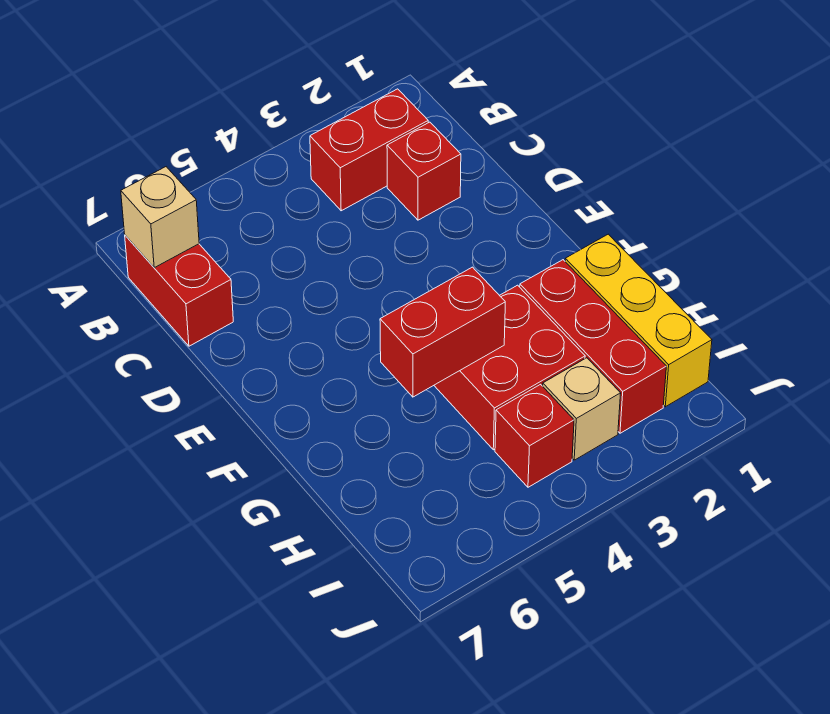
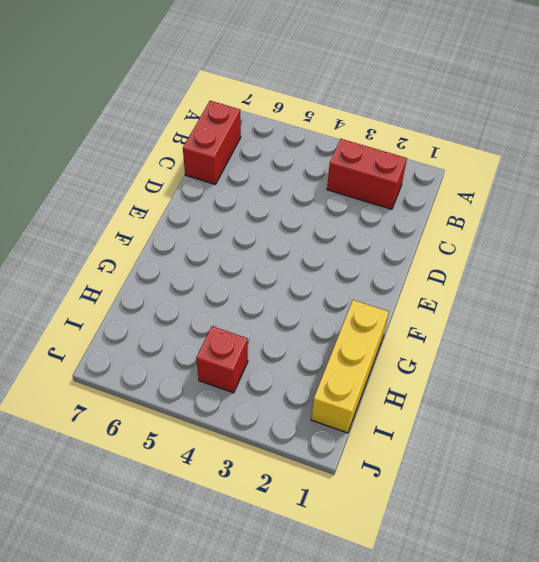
none -> red brick C2 level 1
none -> red brick G2:I2 level 1

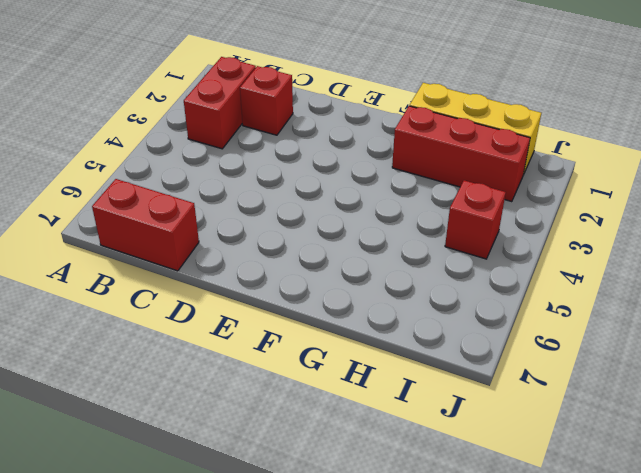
none -> red brick G3:H4 level 1
none -> tan brick I3 level 1

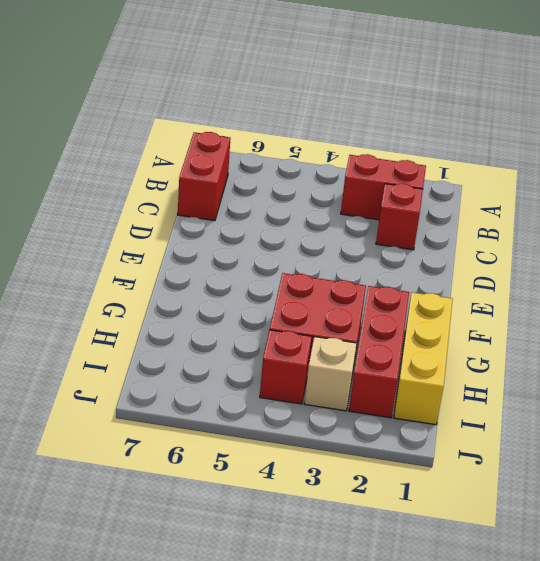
none -> tan brick B7 level 2
none -> red brick G4:G5 level 2

